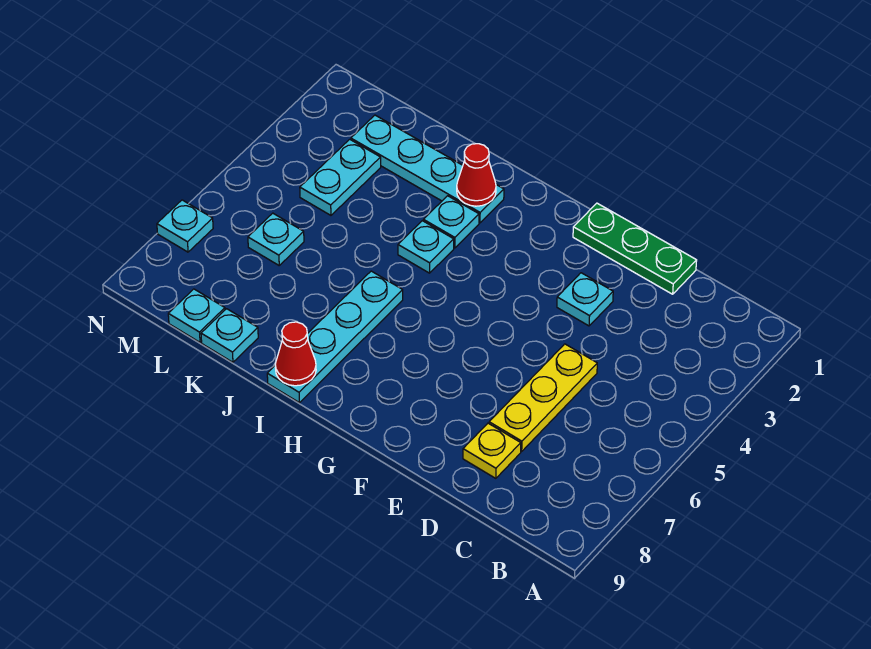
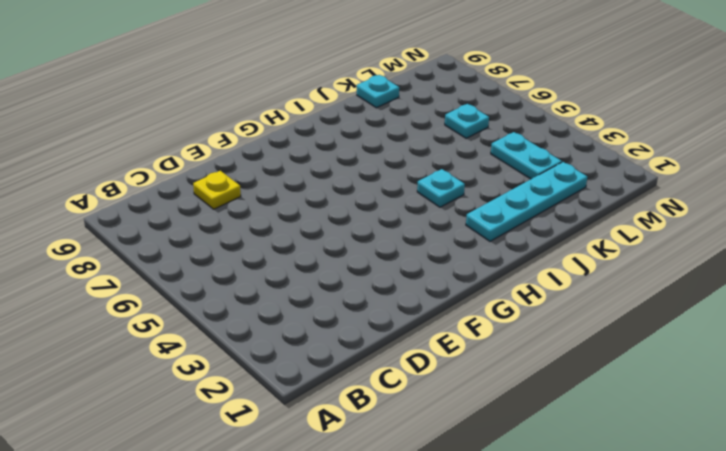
none -> green plate D1:F1 level 1
none -> yellow plate D5:D7 level 1
none -> cyan plate E3 level 1

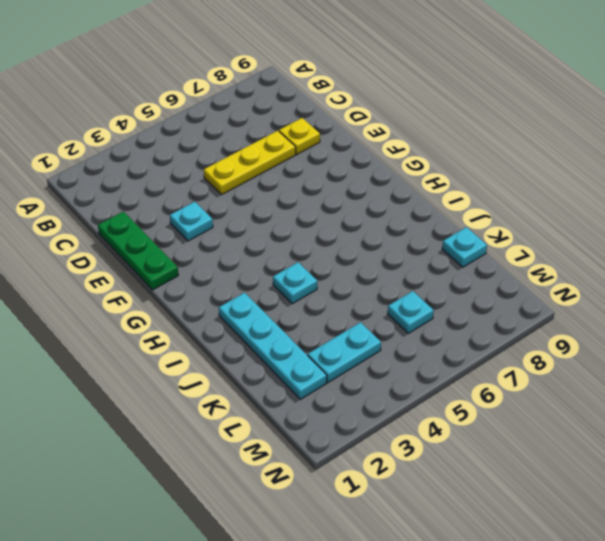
none -> cyan plate I3 level 1
none -> cyan plate I6:I9 level 1
none -> cyan plate L9 level 1

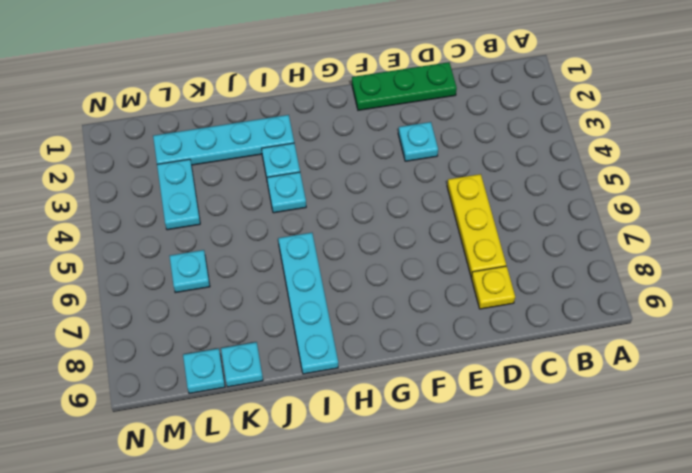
none -> cyan plate N7 level 1
none -> red cone I2 level 2
none -> red cone I9 level 2

